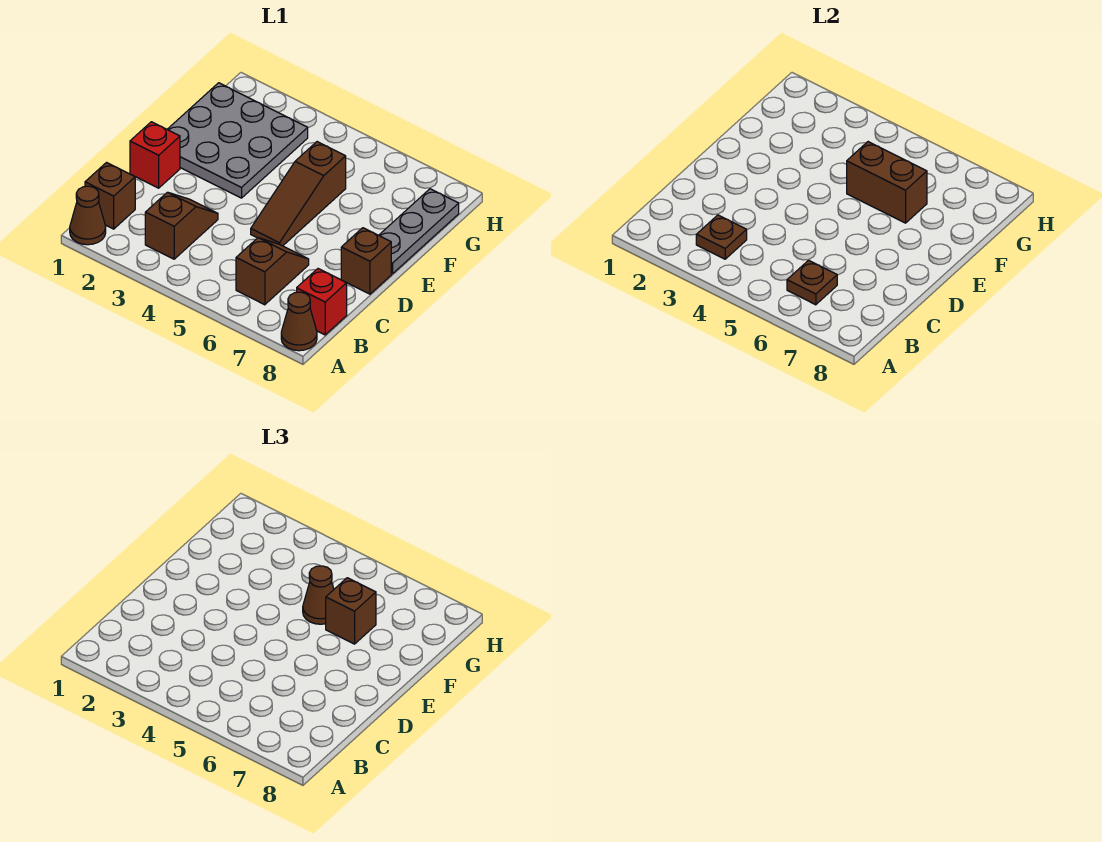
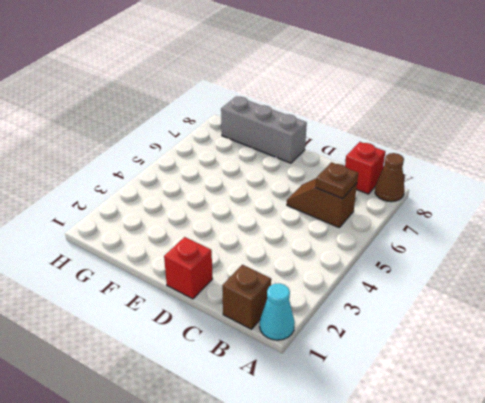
cyan cone A1 level 1 -> brown cone A1 level 1
grey brick E8:G8 level 1 -> grey plate E8:G8 level 1
none -> brown slope B3:C3 level 1 top B
none -> brown slope D5:F5 level 1 top F
none -> brown brick D8 level 1

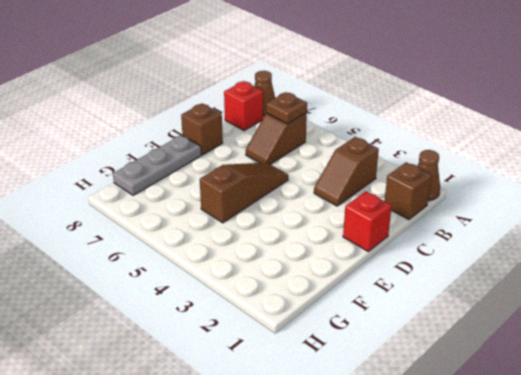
none -> grey plate E1:G3 level 1
none -> brown plate B3 level 2
none -> brown brick F5:F6 level 2

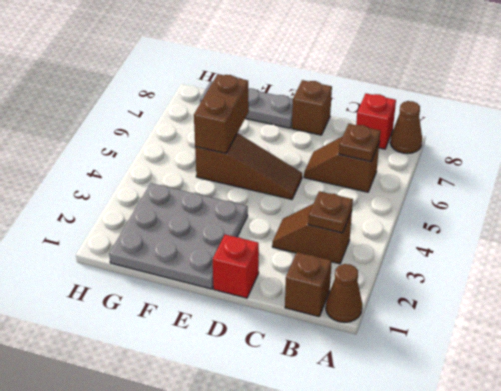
none -> brown cone F5 level 3
none -> brown brick F6 level 3

